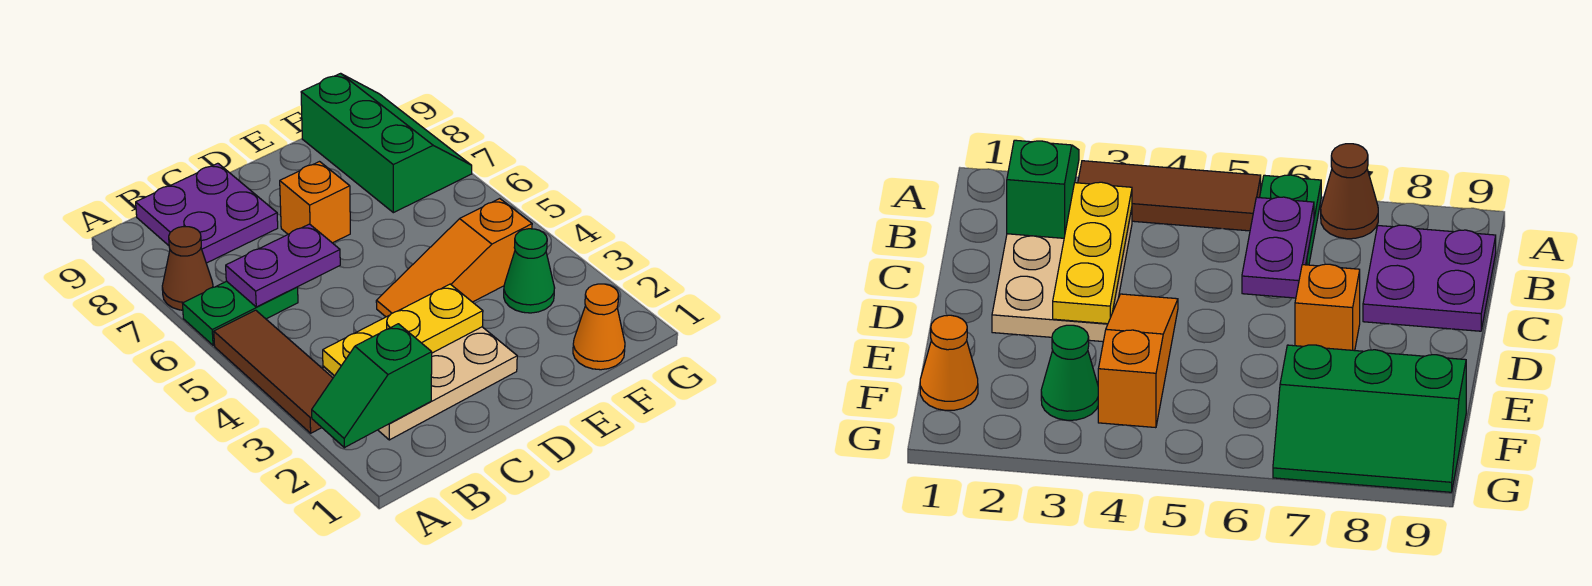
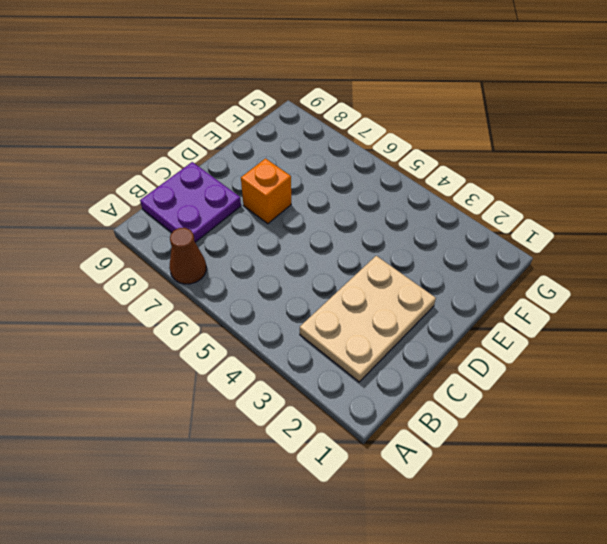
none -> brown tile A3:A5 level 1
none -> green plate A6:B6 level 1
none -> orange slope D4:F4 level 1 top F

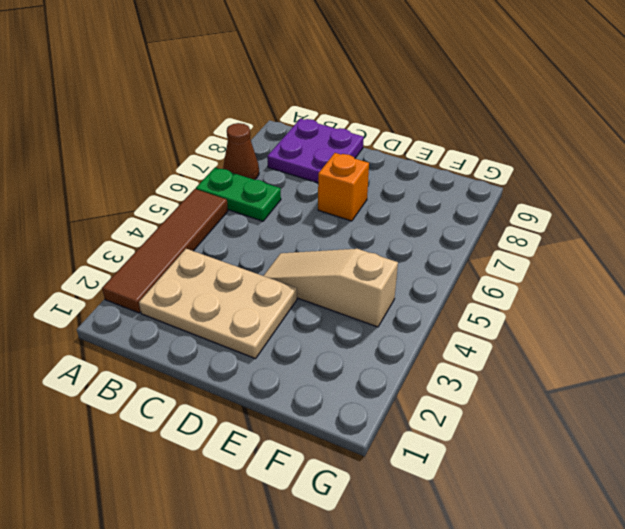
brown tile A2:A5 level 1 -> brown tile A3:A5 level 1
tan slope D4:F4 level 1 top F -> orange slope D4:F4 level 1 top F
none -> orange cone F1 level 1
none -> green cone F3 level 1
none -> green slope F7:G9 level 1 top F

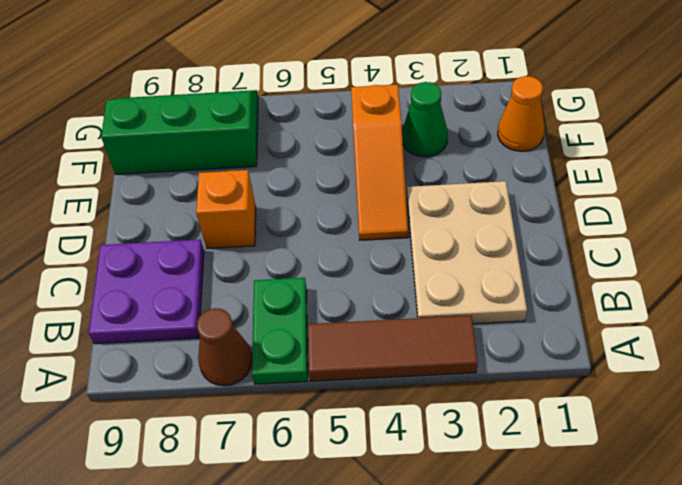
none -> green slope A2:B2 level 2 top B
none -> yellow plate B3:D3 level 2
none -> purple plate B6:C6 level 2

